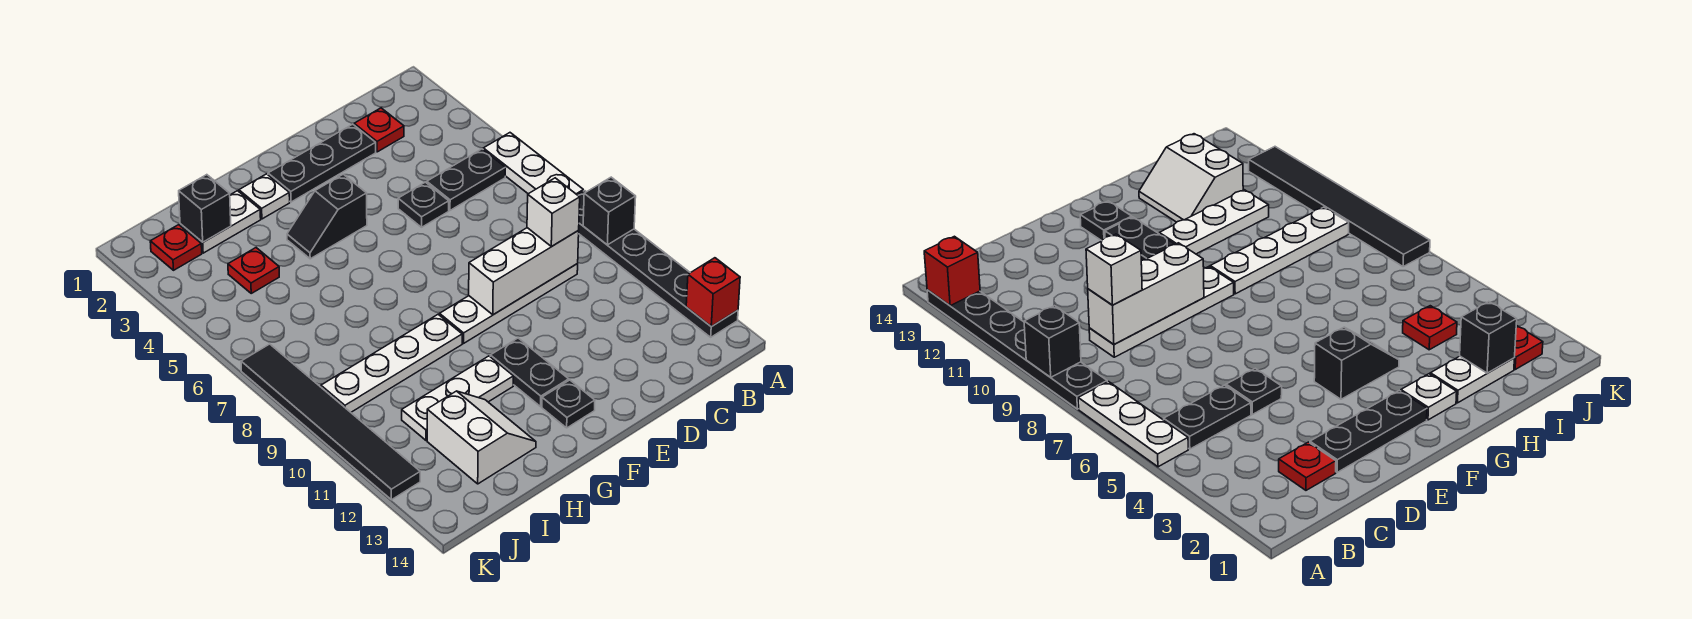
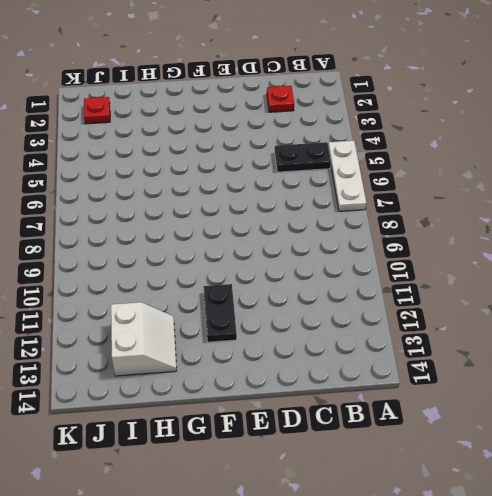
none -> black plate A8:A13 level 1
none -> white plate C9:F9 level 1
none -> black plate D2:F2 level 1

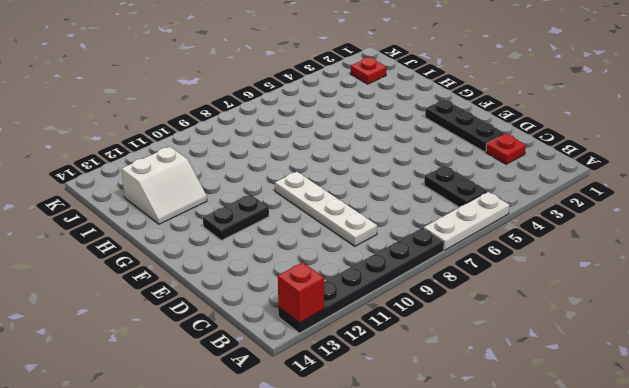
none -> black plate D5 level 1
none -> black slope F4:G4 level 1 top F
none -> black plate F13 level 1

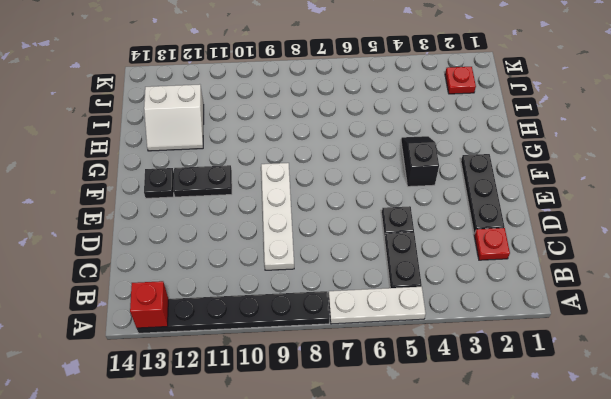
none -> white plate G2 level 1
none -> white plate G9:J9 level 1
none -> white plate G11:I11 level 1

